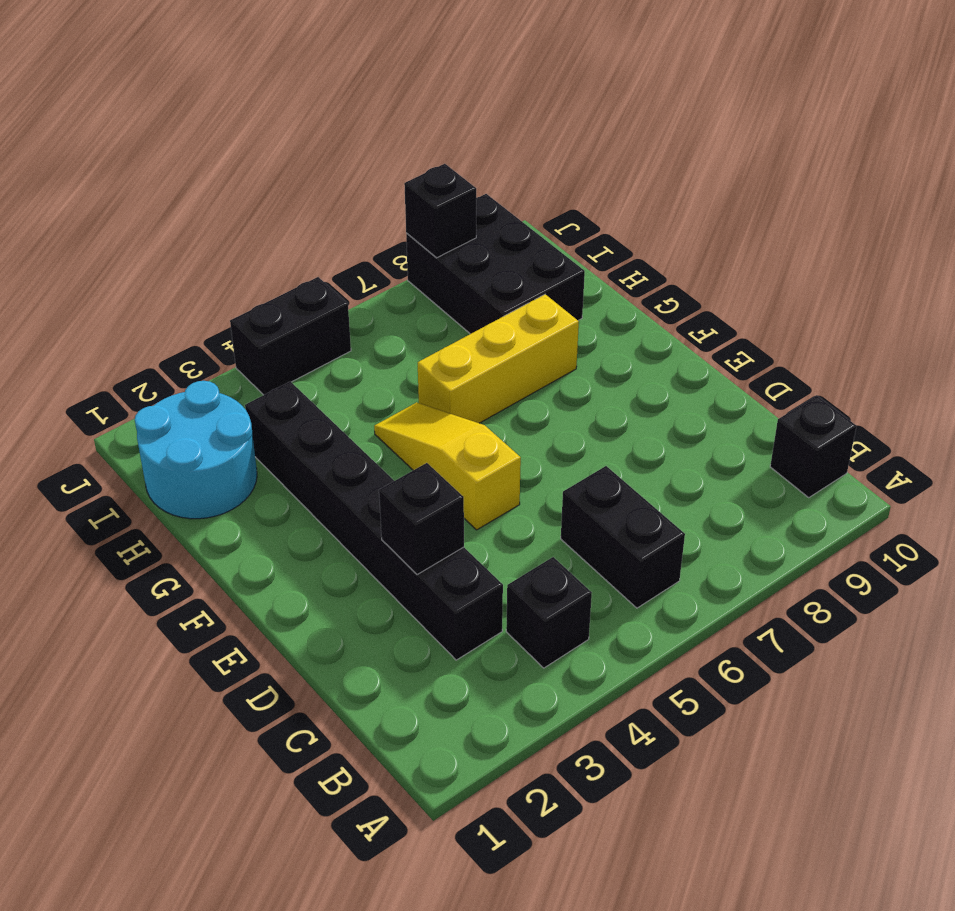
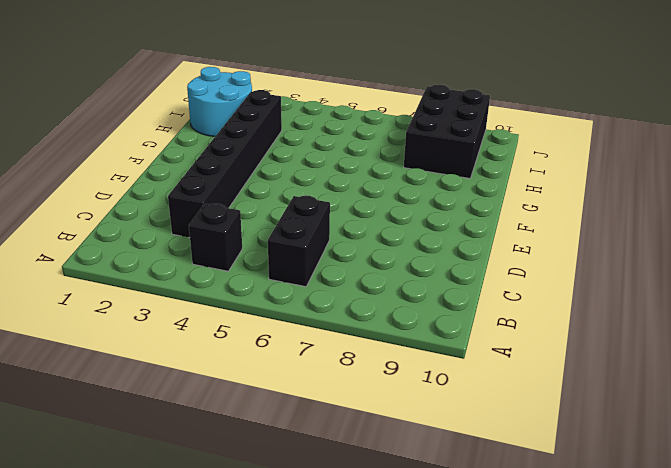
none -> black brick B10 level 1
none -> yellow slope E5:G5 level 1 top E

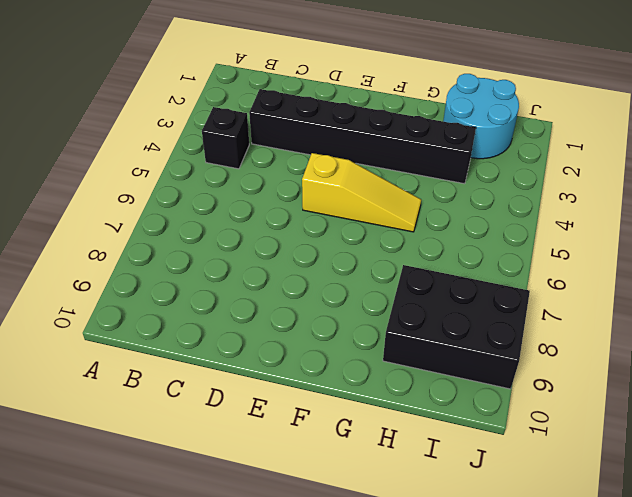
none -> black brick B6:C6 level 1
none -> black brick B10 level 1

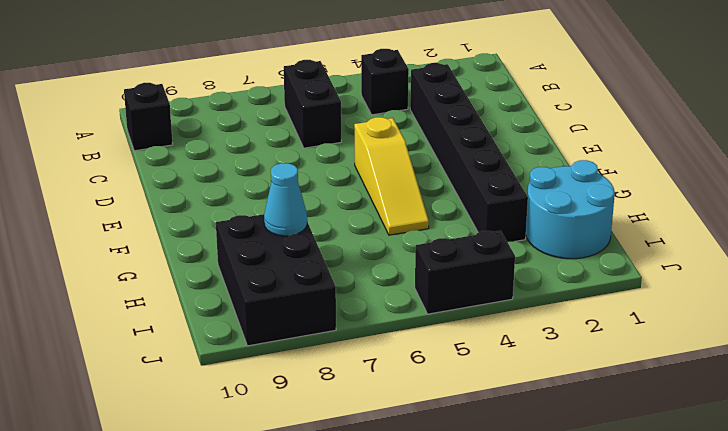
cyan cone H8 level 2 -> none
none -> yellow brick G6:G8 level 1
none -> black brick D3 level 2

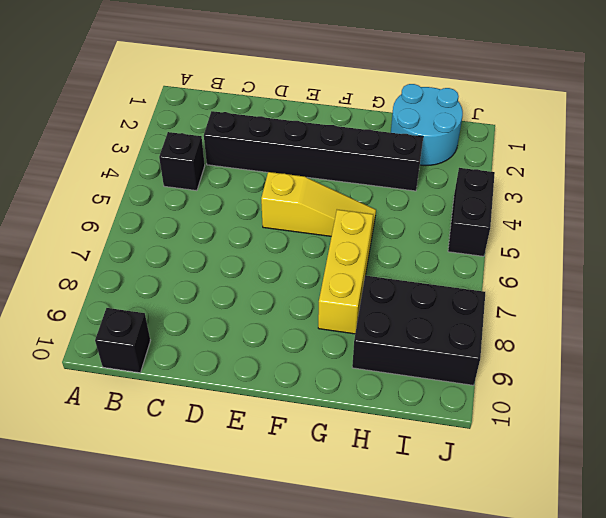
none -> black brick B6:C6 level 1
none -> black brick D3 level 2

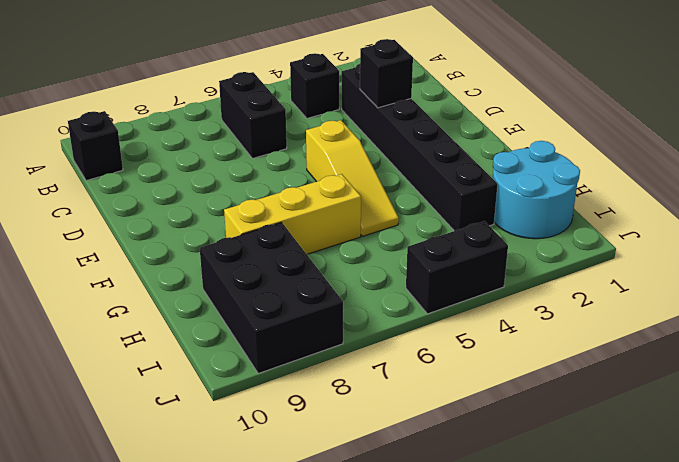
none -> black brick J8 level 2

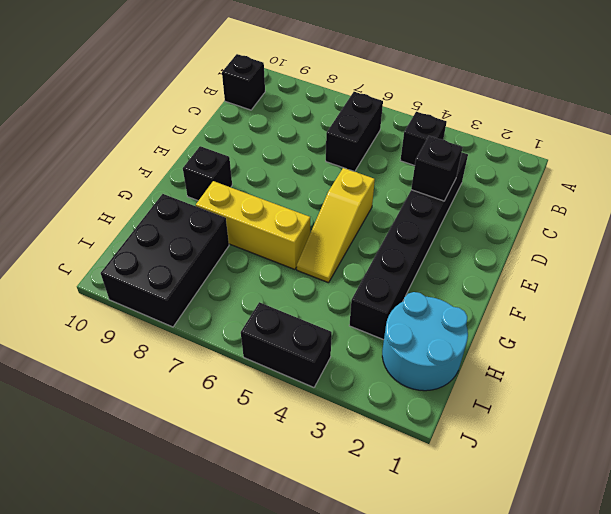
black brick F9 level 1 -> black brick J8 level 2

